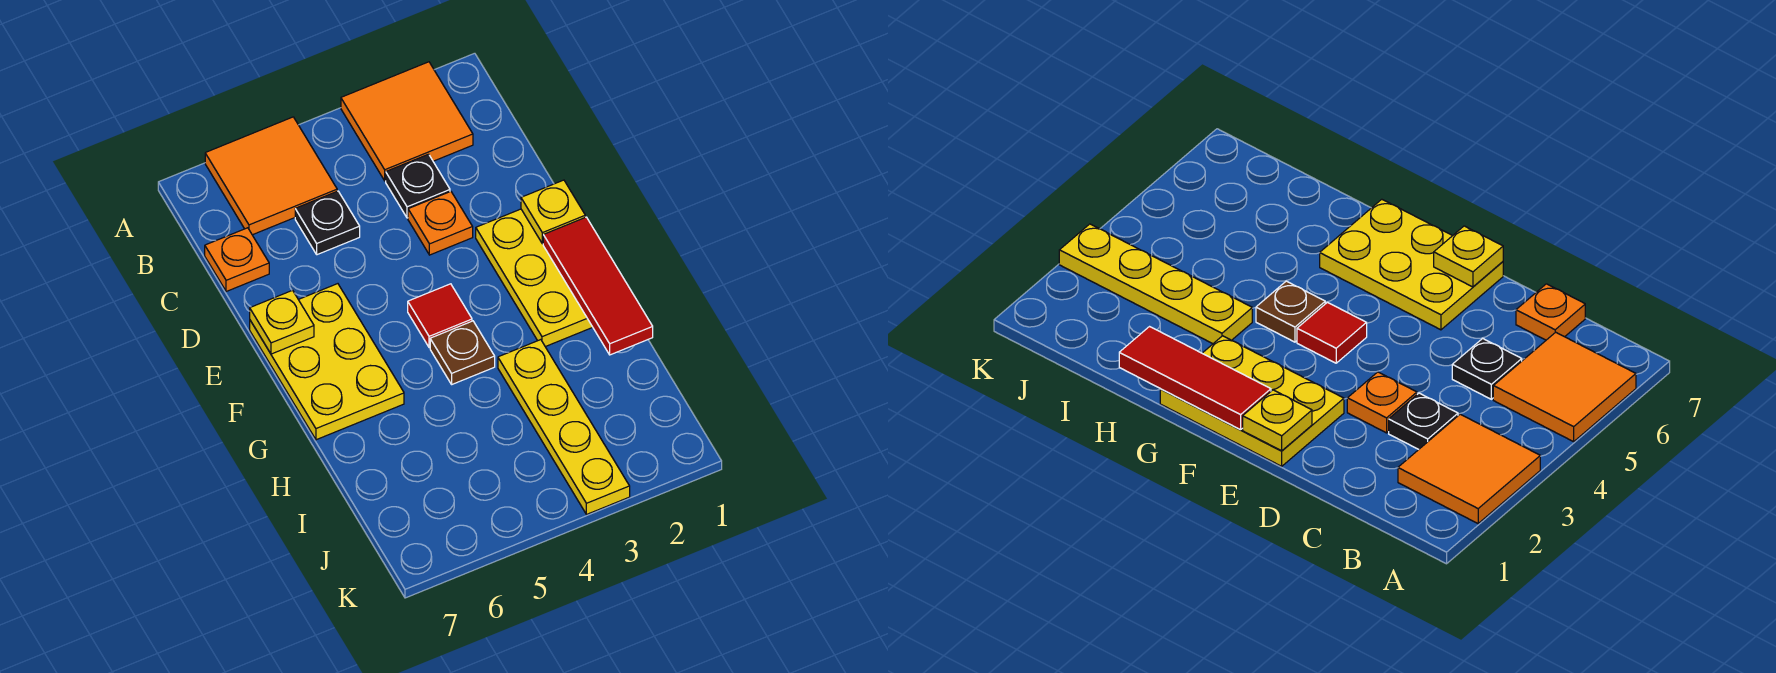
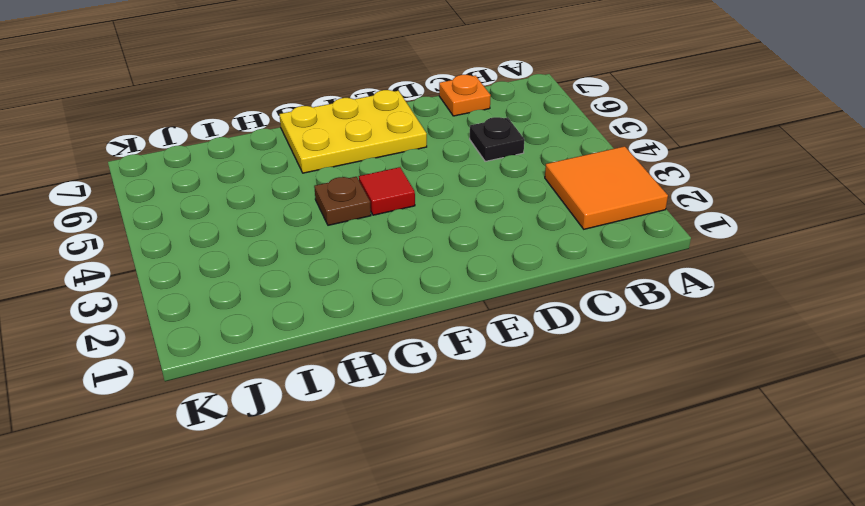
none -> orange tile A5:B6 level 1
none -> black plate C3 level 1
none -> orange plate D3 level 1

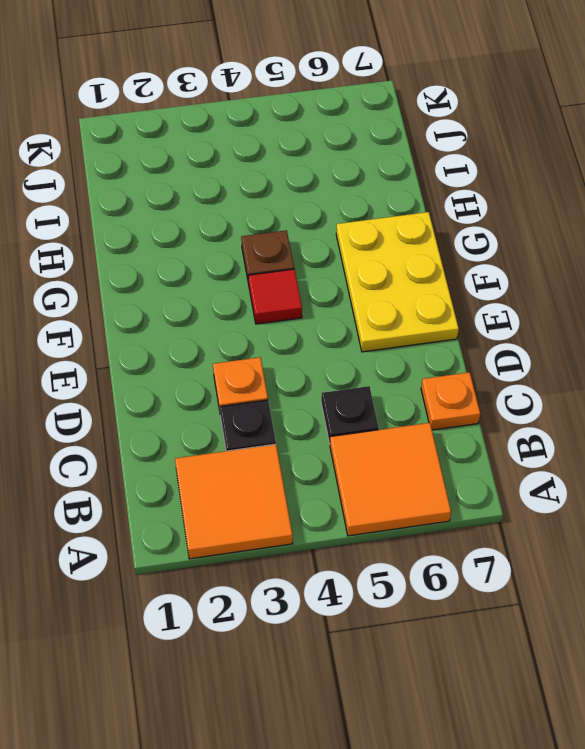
none -> yellow plate E1:G2 level 1
none -> yellow plate H3:K3 level 1
none -> yellow plate E1 level 2

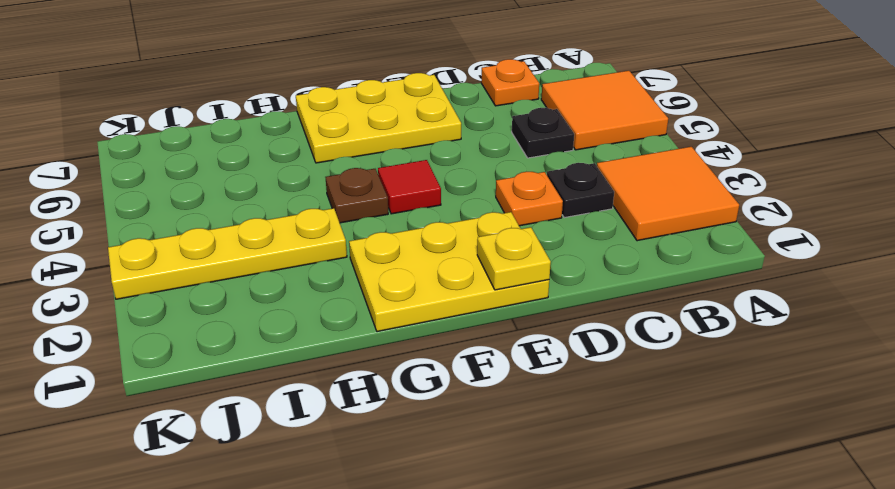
none -> yellow plate E7 level 2
none -> red tile F1:H1 level 2

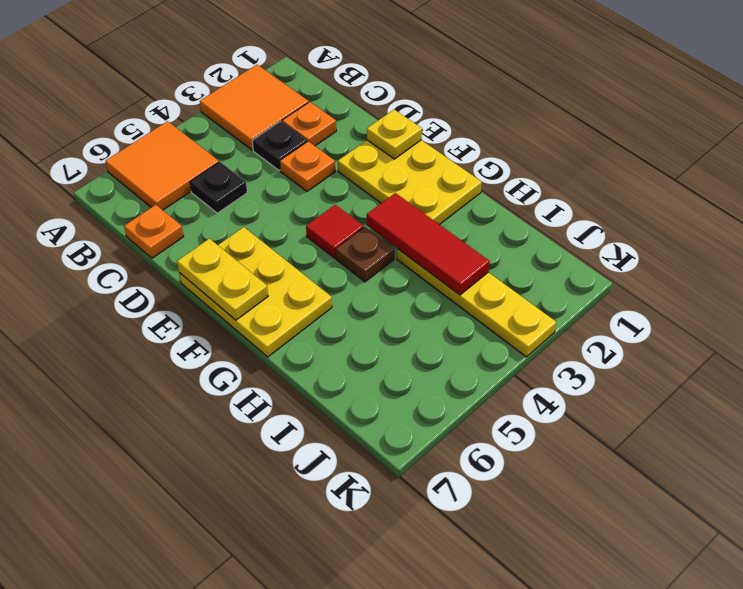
orange plate C2 level 1 -> none
yellow plate E7:F7 level 2 -> yellow plate E7 level 2
red tile G3:I3 level 2 -> red tile F1:H1 level 2

